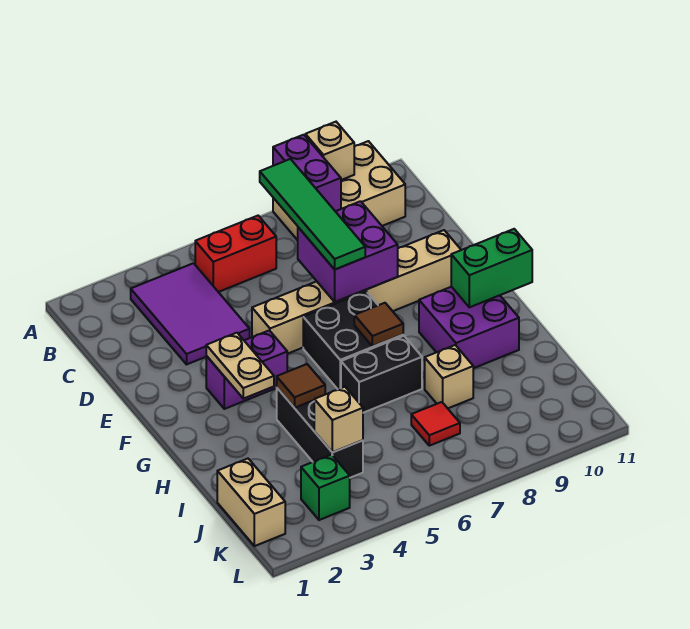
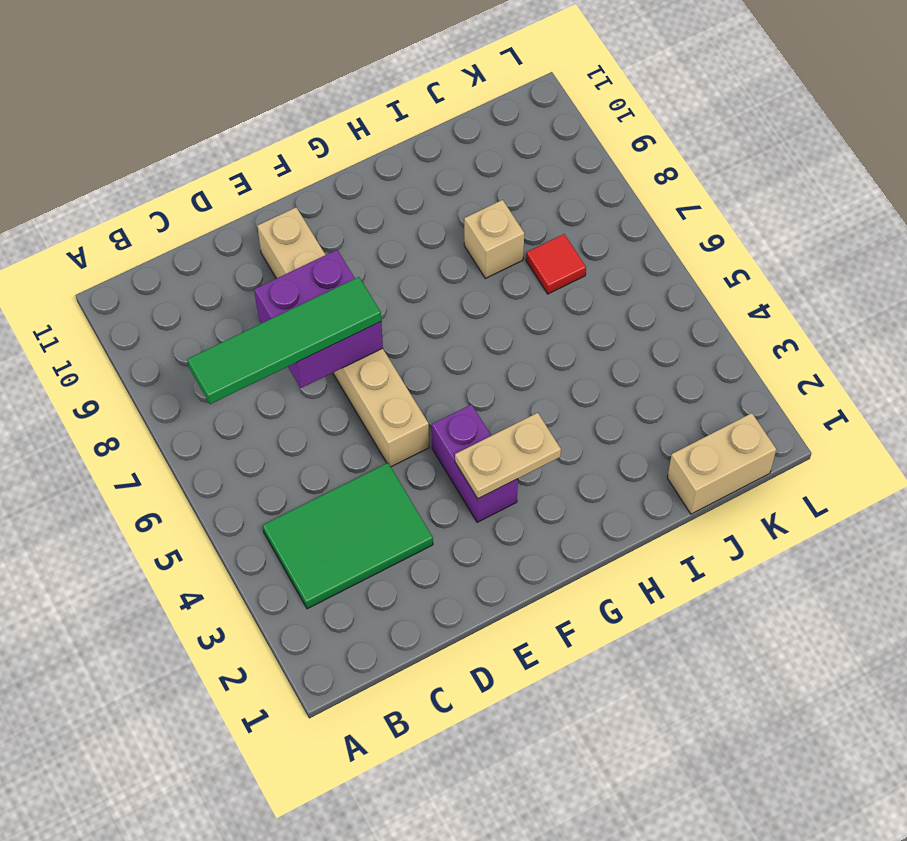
green tile B3:D4 level 1 -> purple tile B3:D4 level 1
none -> tan brick A8:B10 level 1
none -> red brick B5:B6 level 1
none -> black brick F6:G7 level 1

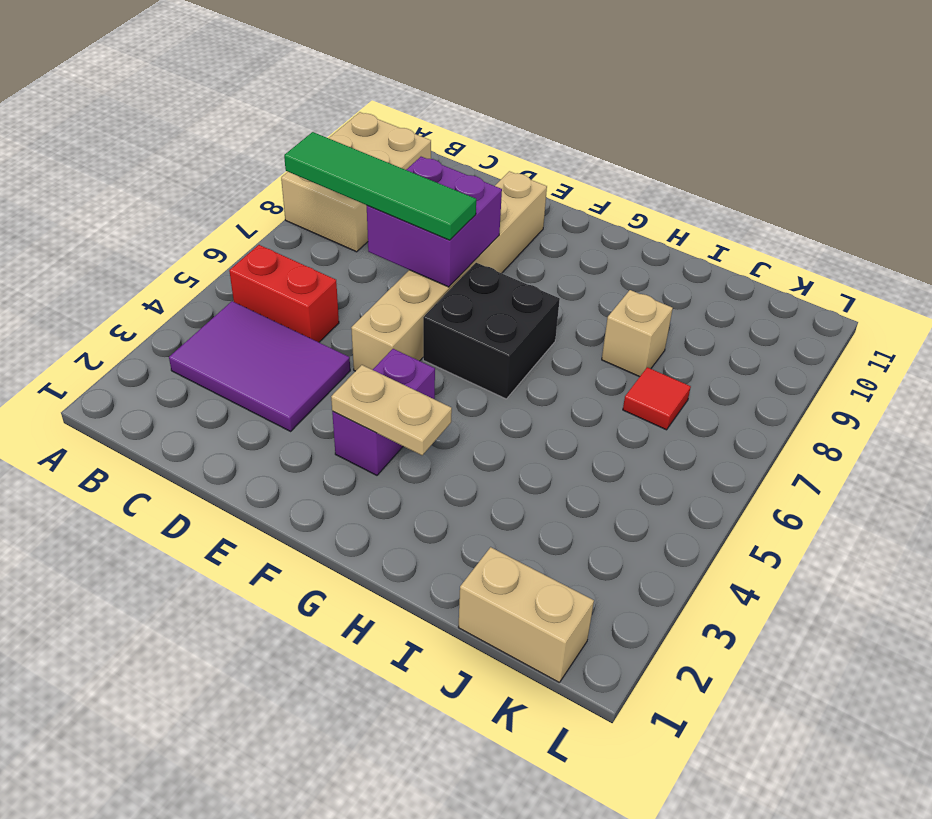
red brick B5:C5 level 1 -> red brick B5:B6 level 1
none -> purple brick G9:H10 level 1
none -> black brick H4:J4 level 1
none -> black brick H6:H7 level 1

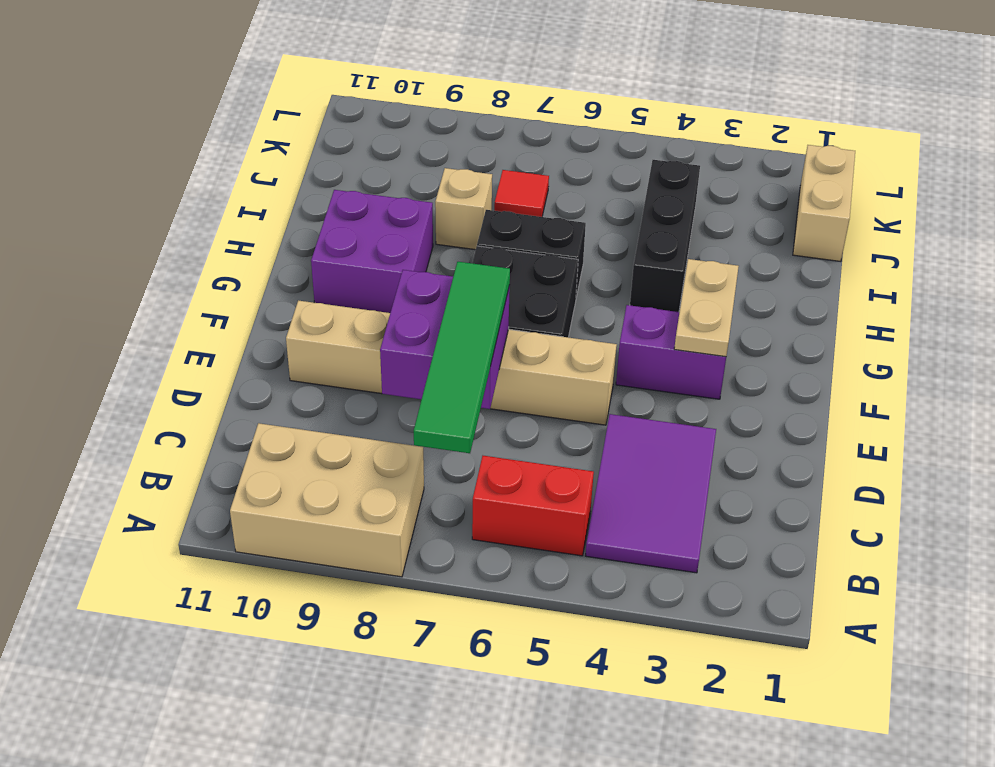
none -> green brick K3 level 1
none -> purple brick A8:B8 level 2
none -> tan brick A9 level 2

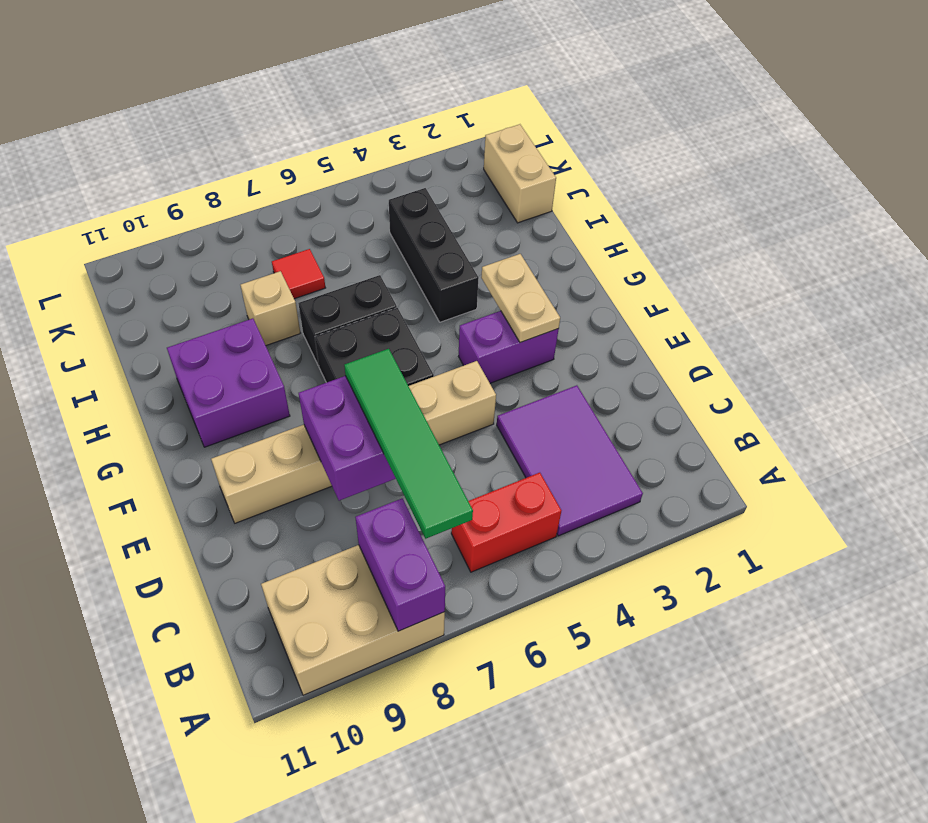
none -> green brick K3 level 1
none -> tan brick A9 level 2
none -> brown tile G7 level 2

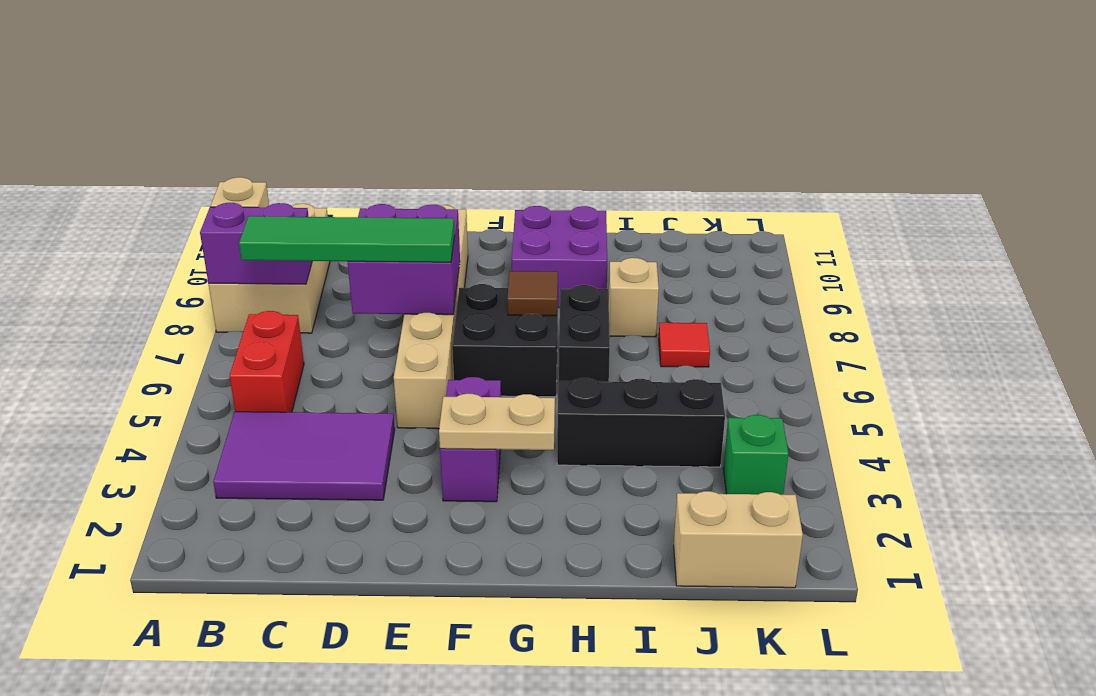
none -> green brick G10:G11 level 2
none -> brown tile H4 level 2
none -> tan brick J4 level 2

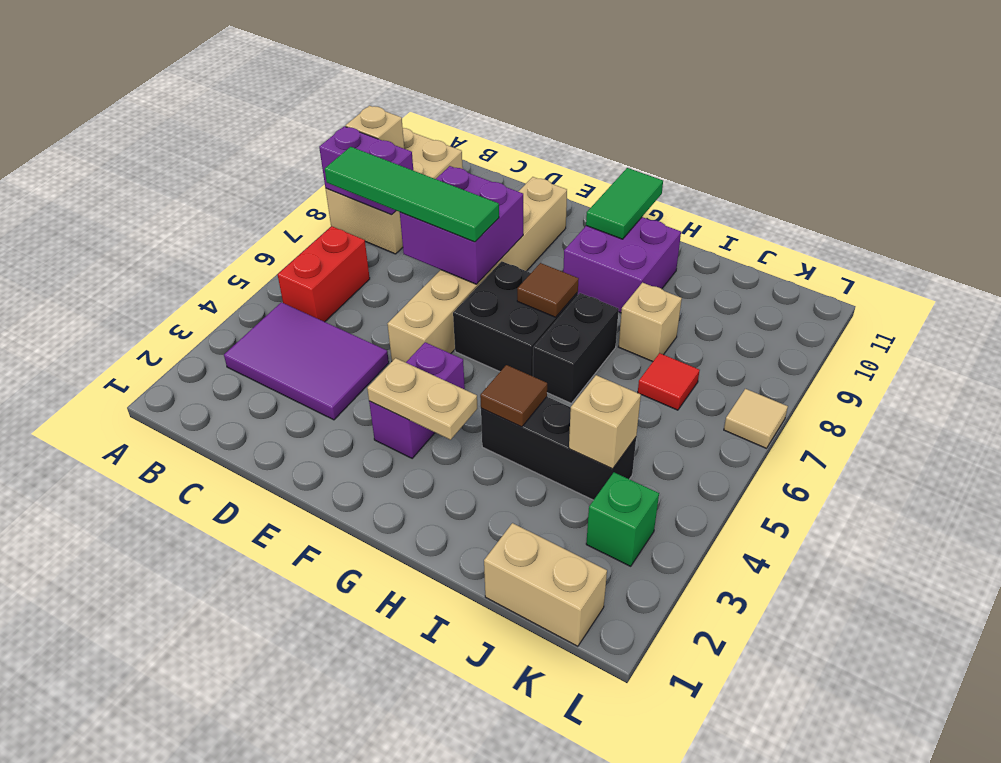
green tile G10:G11 level 2 -> green brick G10:G11 level 2
tan tile L7 level 1 -> none

